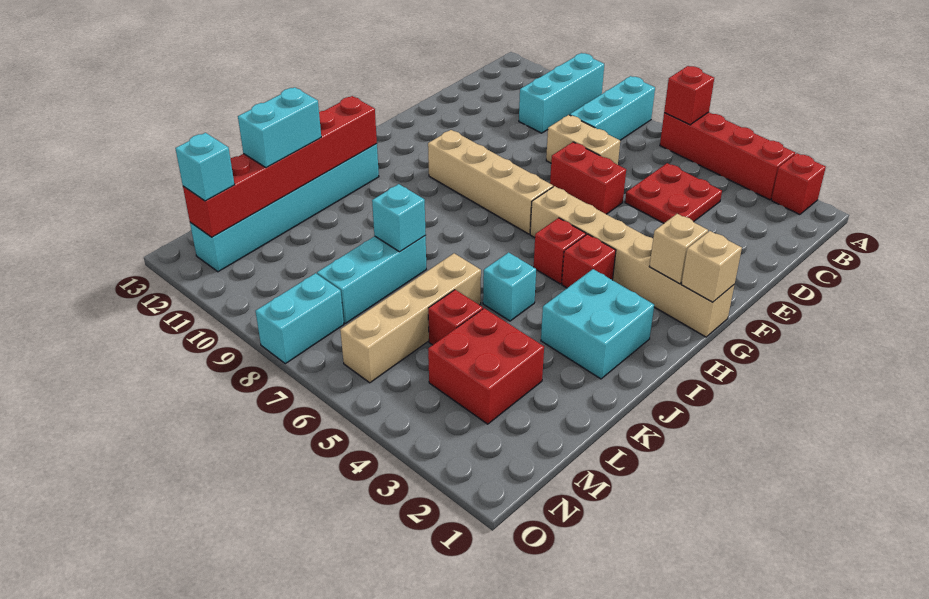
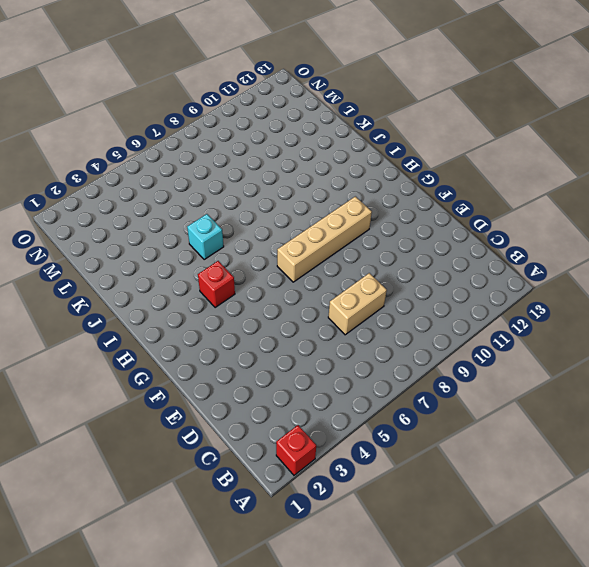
none -> red brick A3:A6 level 1
none -> cyan brick A8:C8 level 1
none -> cyan brick A10:C10 level 1

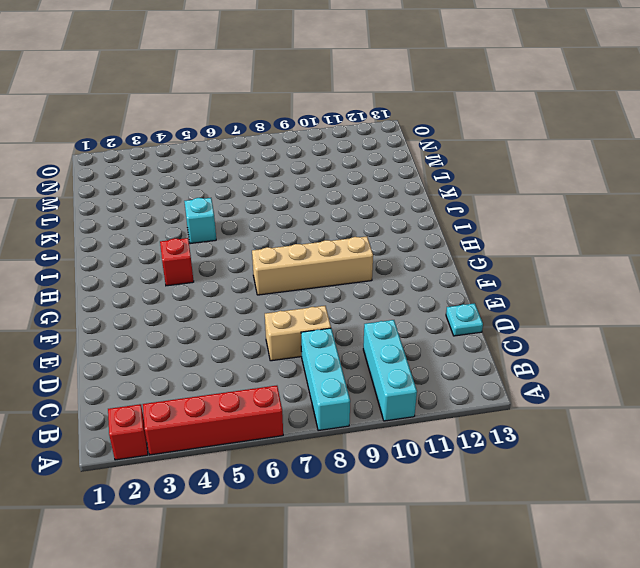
cyan plate D13 level 1 -> none
none -> red plate C4:D5 level 1
none -> red brick E6:E7 level 1
none -> tan brick G1:G6 level 1

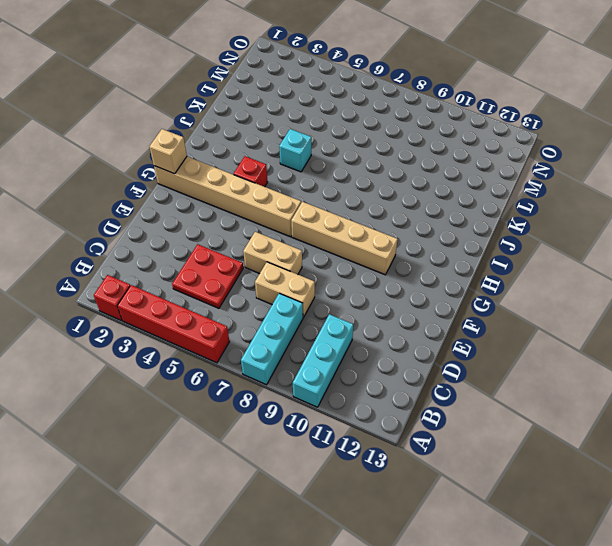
tan brick E6:E7 level 1 -> red brick E6:E7 level 1
none -> red brick H5 level 1
none -> cyan brick I2:J3 level 1
none -> cyan brick I12:N12 level 1

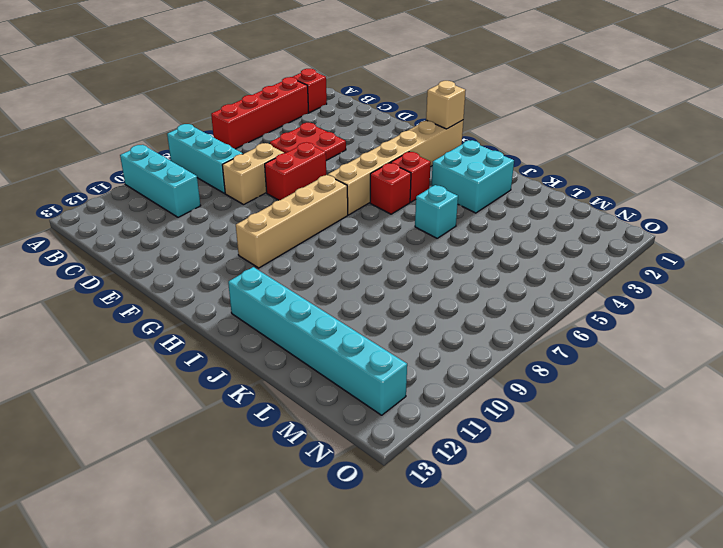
none -> tan brick K6:N6 level 1
none -> cyan brick K8:M8 level 1
none -> red brick L3:M4 level 1

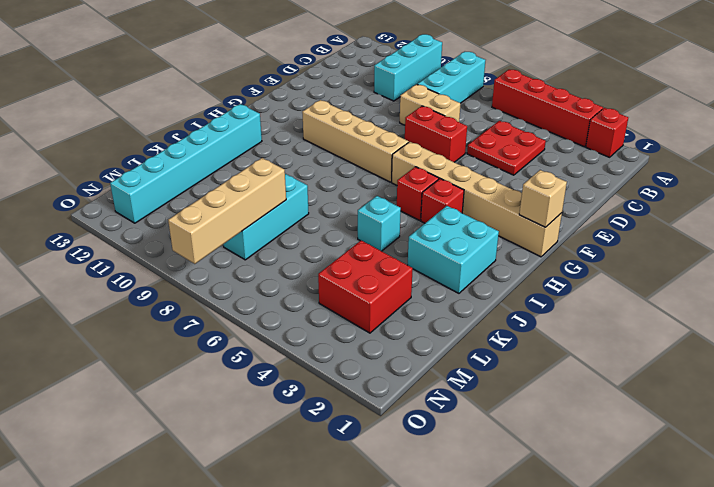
tan brick L8:O8 level 2 -> tan brick K6:N6 level 1
none -> red brick L5 level 1
none -> cyan brick N8:O8 level 1
none -> red brick A6 level 2

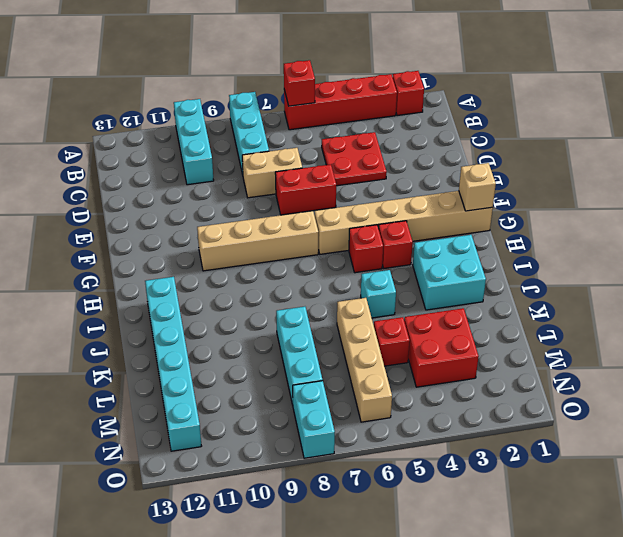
none -> tan brick G2 level 2
none -> red brick I12:N12 level 2
none -> cyan brick K8 level 2

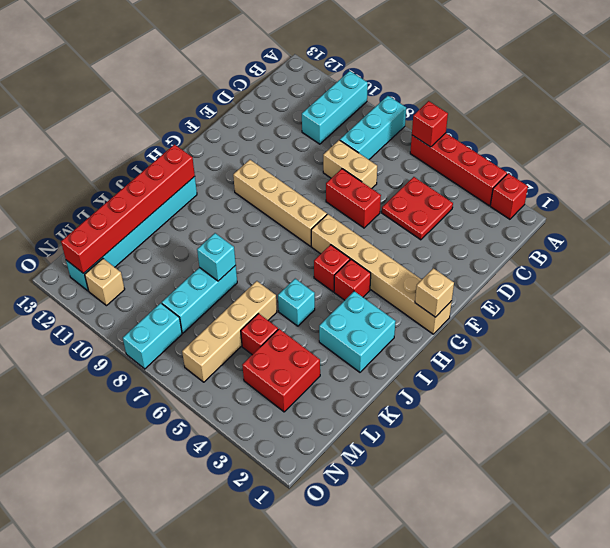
tan brick N11 level 1 -> tan brick G2 level 2
none -> cyan brick K12:L12 level 3
none -> cyan brick N12 level 3

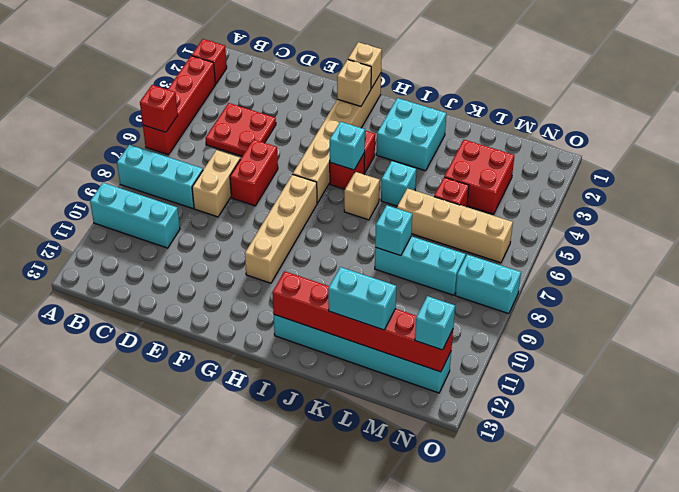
cyan brick H5 level 2 -> none
tan brick I6 level 1 -> none

